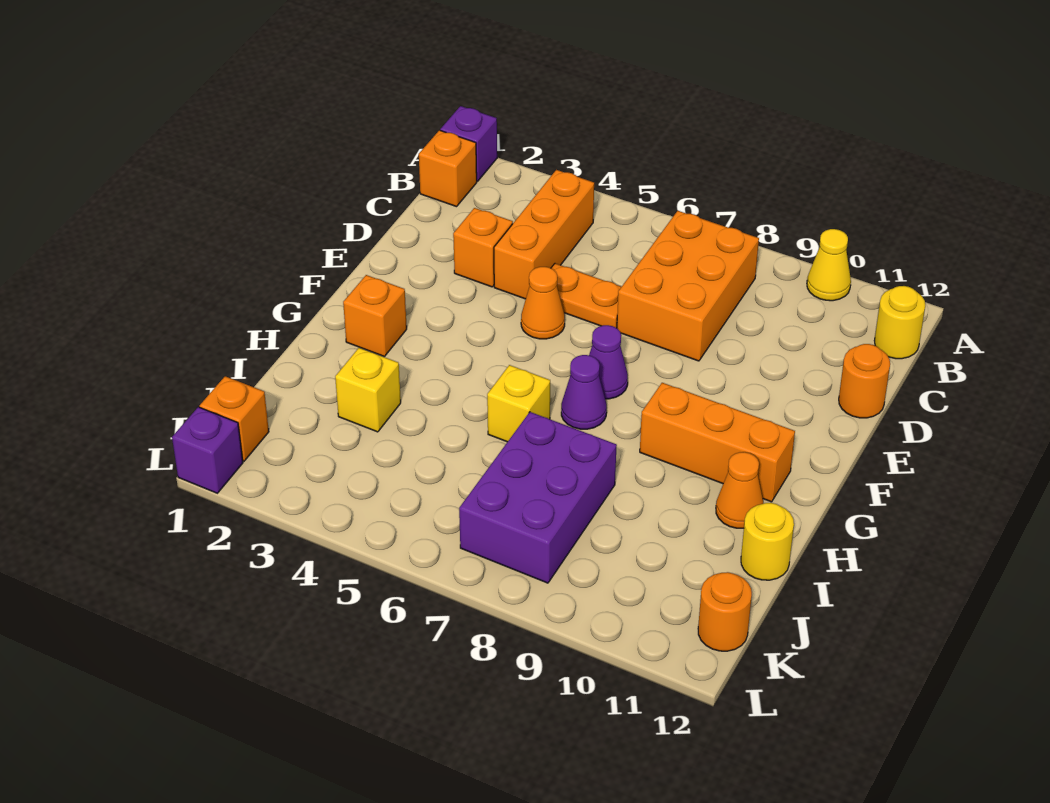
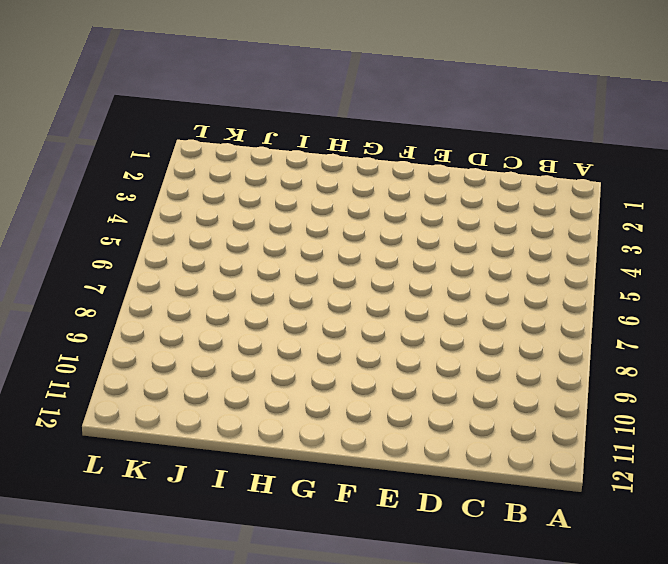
none -> purple brick A1 level 1
none -> yellow cone A10 level 1
none -> orange brick B1 level 1

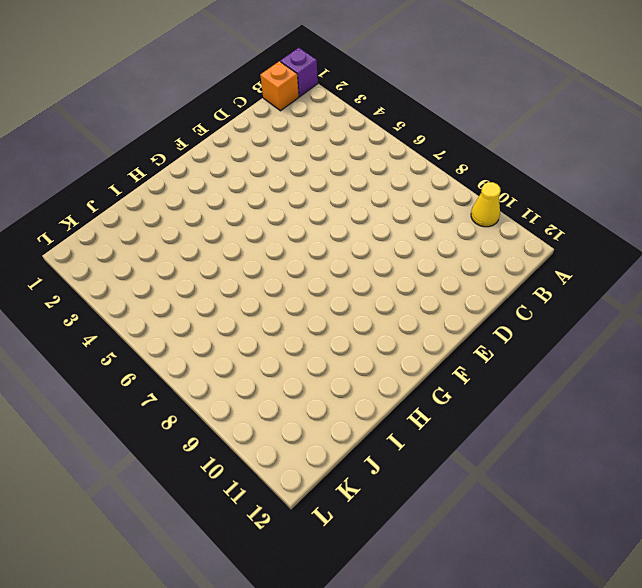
none -> orange brick B4:D4 level 1
none -> orange brick B7:D8 level 1
none -> yellow round brick B12 level 1

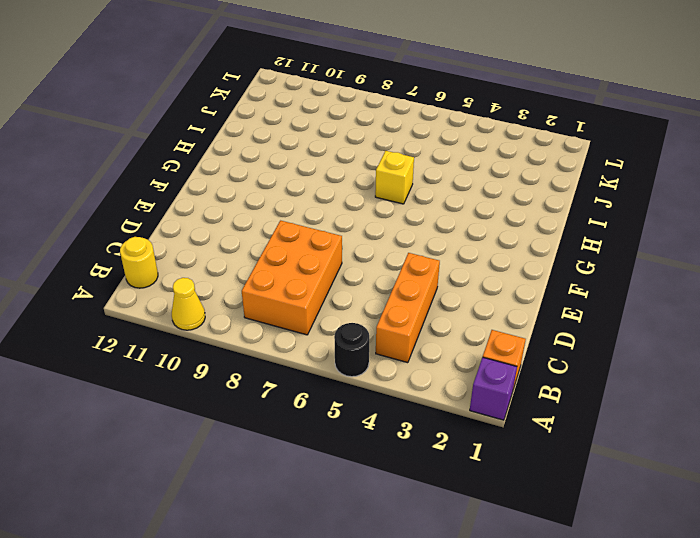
black round brick A5 level 1 -> none
none -> orange brick D3 level 1
none -> orange plate D5:D6 level 1
none -> orange round brick D12 level 1

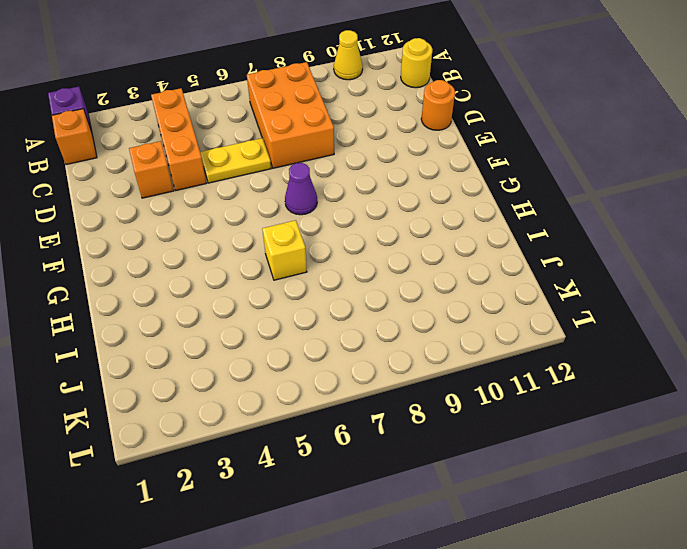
yellow plate D5:D6 level 1 -> orange plate D5:D6 level 1
none -> orange cone E5 level 1
none -> orange brick G2 level 1
none -> purple cone G7 level 1

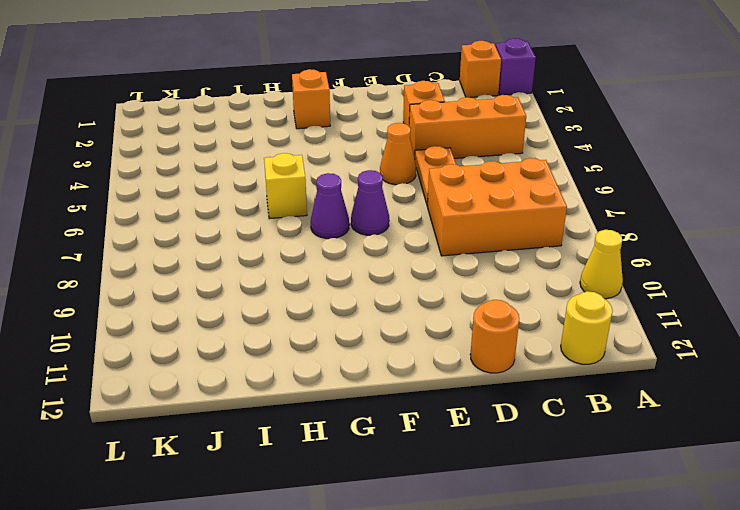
none -> orange brick G9:G11 level 1
none -> orange cone H11 level 1
none -> yellow brick I3 level 1

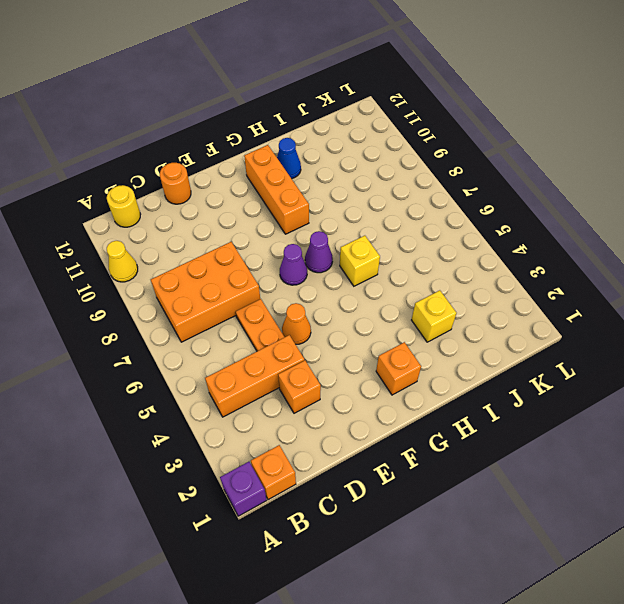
blue cone H11 level 1 -> orange cone H11 level 1
none -> purple brick I7:K8 level 1
none -> yellow round brick I12 level 1
none -> orange brick K1 level 1

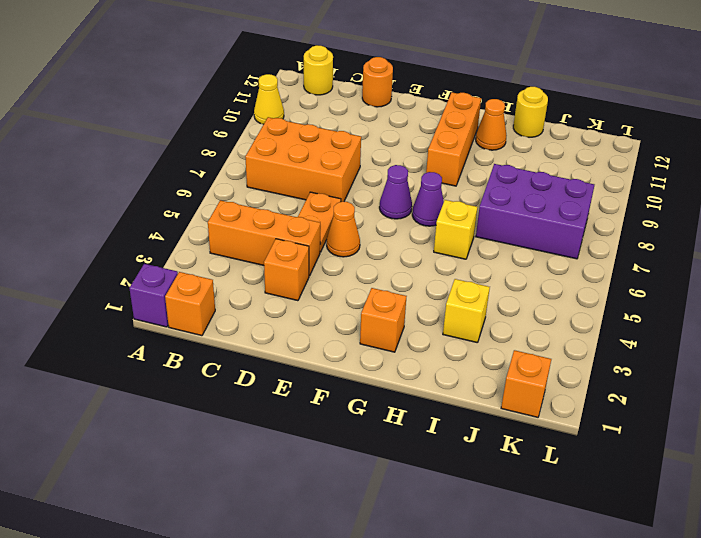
none -> orange round brick K12 level 1
none -> purple brick L1 level 1

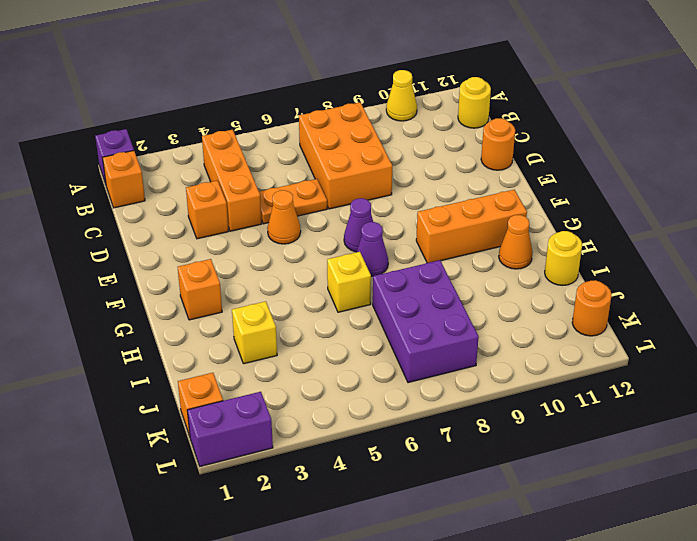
purple brick L1:L2 level 1 -> purple brick L1 level 1

